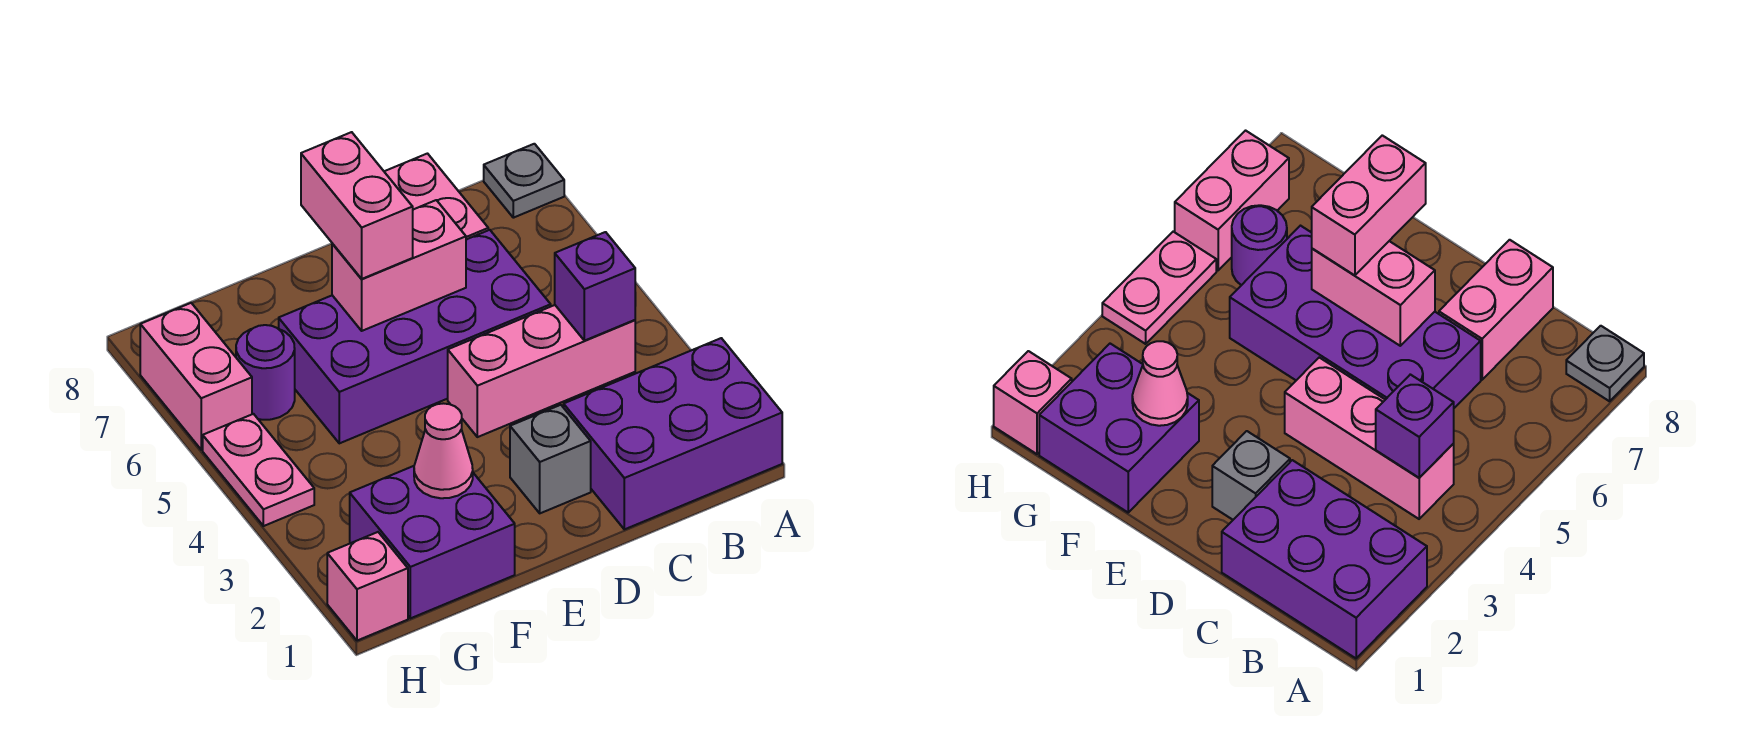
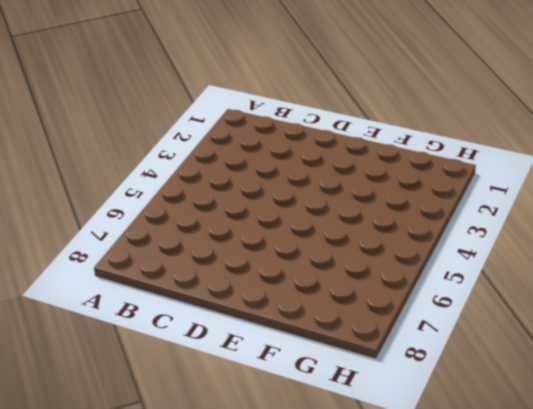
none -> purple brick A1:C2 level 1
none -> grey plate A8 level 1
none -> pink brick B4:D4 level 1

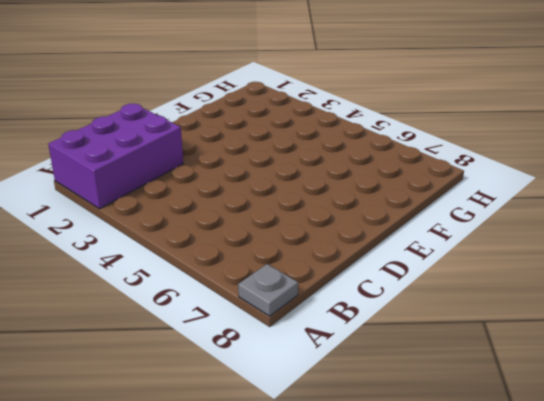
none -> pink brick B4:D4 level 1
none -> purple brick C5:F6 level 1
none -> pink brick C7:C8 level 1

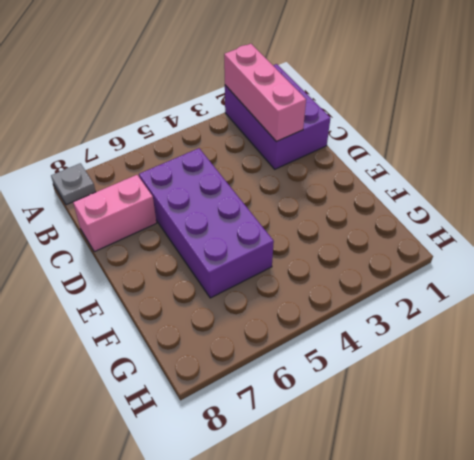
pink brick A2:C2 level 2 -> pink brick B4:D4 level 1
none -> grey brick D2 level 1
none -> purple brick F1:G2 level 1
none -> purple round brick G6 level 1

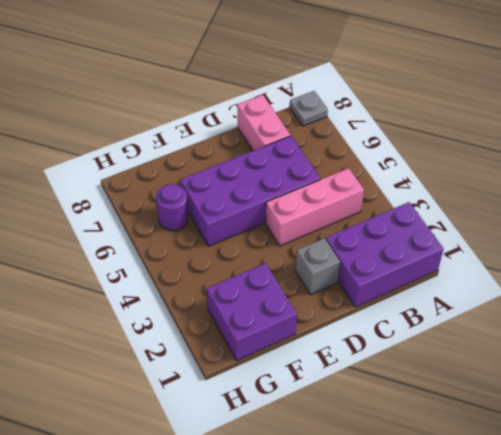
none -> pink brick H1 level 1
none -> pink plate H4:H5 level 1
none -> pink brick H6:H7 level 1

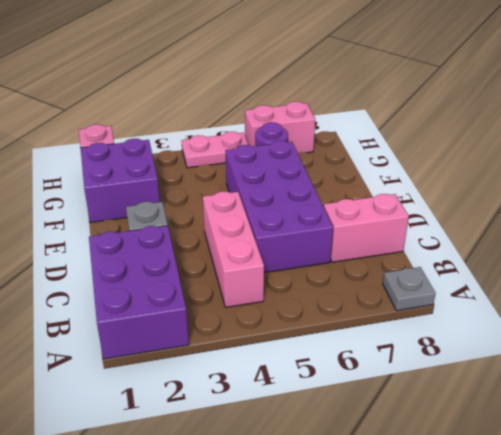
none -> purple brick B4 level 2
none -> pink brick D6:E6 level 2
none -> pink cone F2 level 2

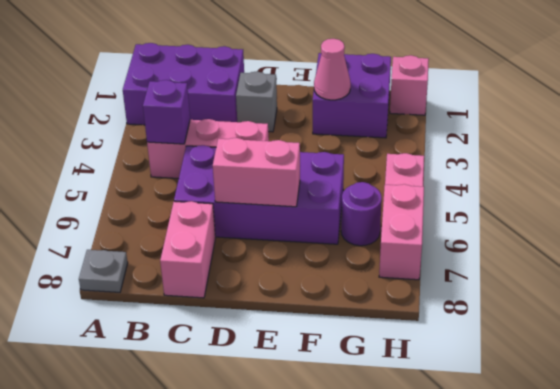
none -> pink brick E6:E7 level 3

